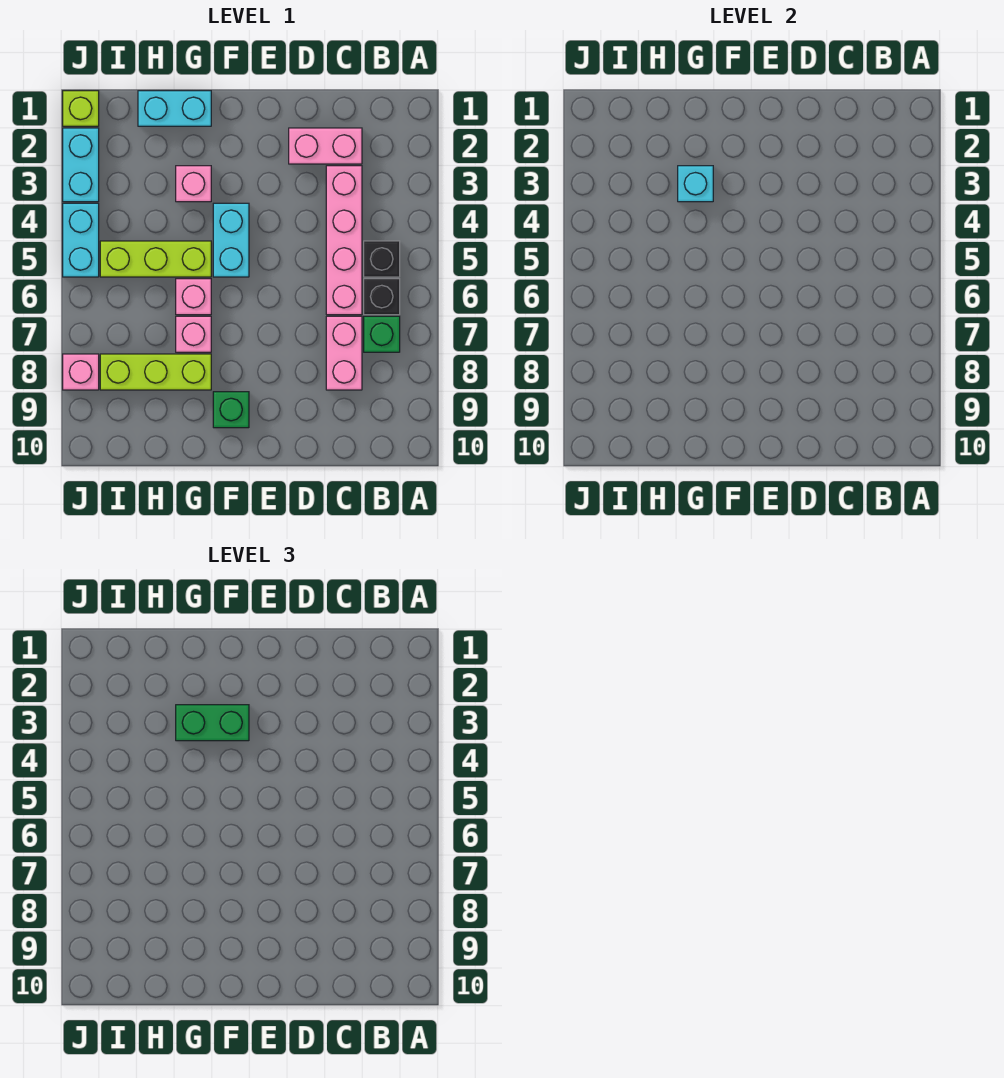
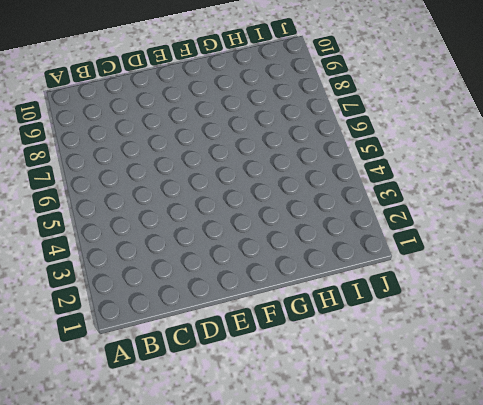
none -> black brick B5 level 1
none -> black brick B6 level 1
none -> green brick B7 level 1

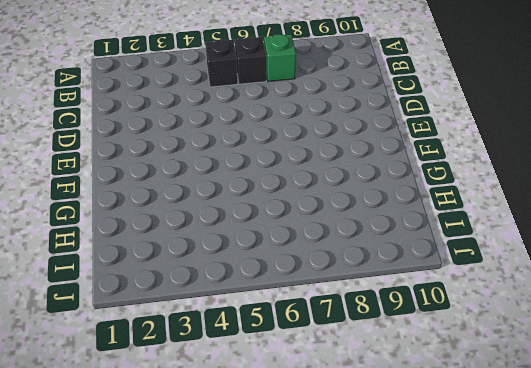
none -> pink brick C2:D2 level 1
none -> pink brick C3:C6 level 1
none -> pink brick C7:C8 level 1

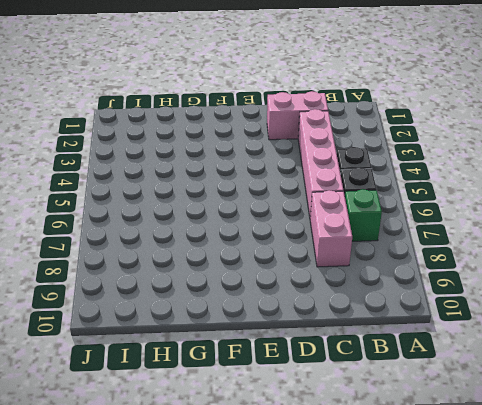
none -> cyan brick F4:F5 level 1
none -> green brick F9 level 1
none -> cyan brick G1:H1 level 1

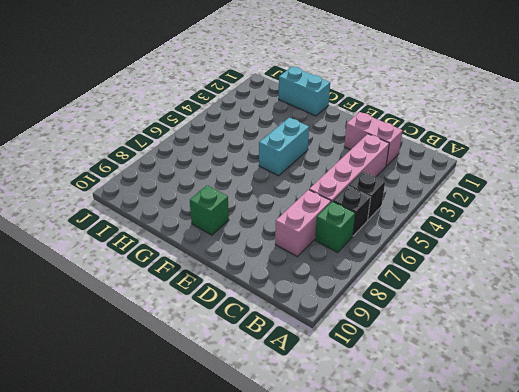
none -> pink brick G3 level 1
none -> lime brick G5:I5 level 1
none -> pink brick G6 level 1

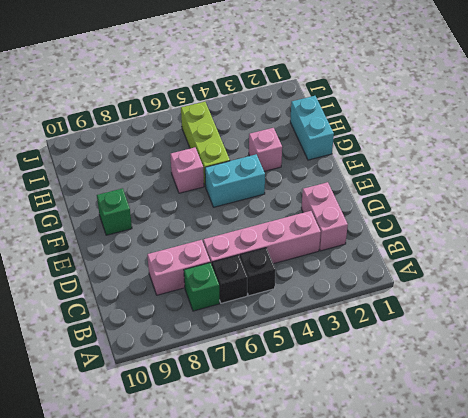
none -> pink brick G7 level 1
none -> lime brick G8:I8 level 1
none -> lime brick J1 level 1

